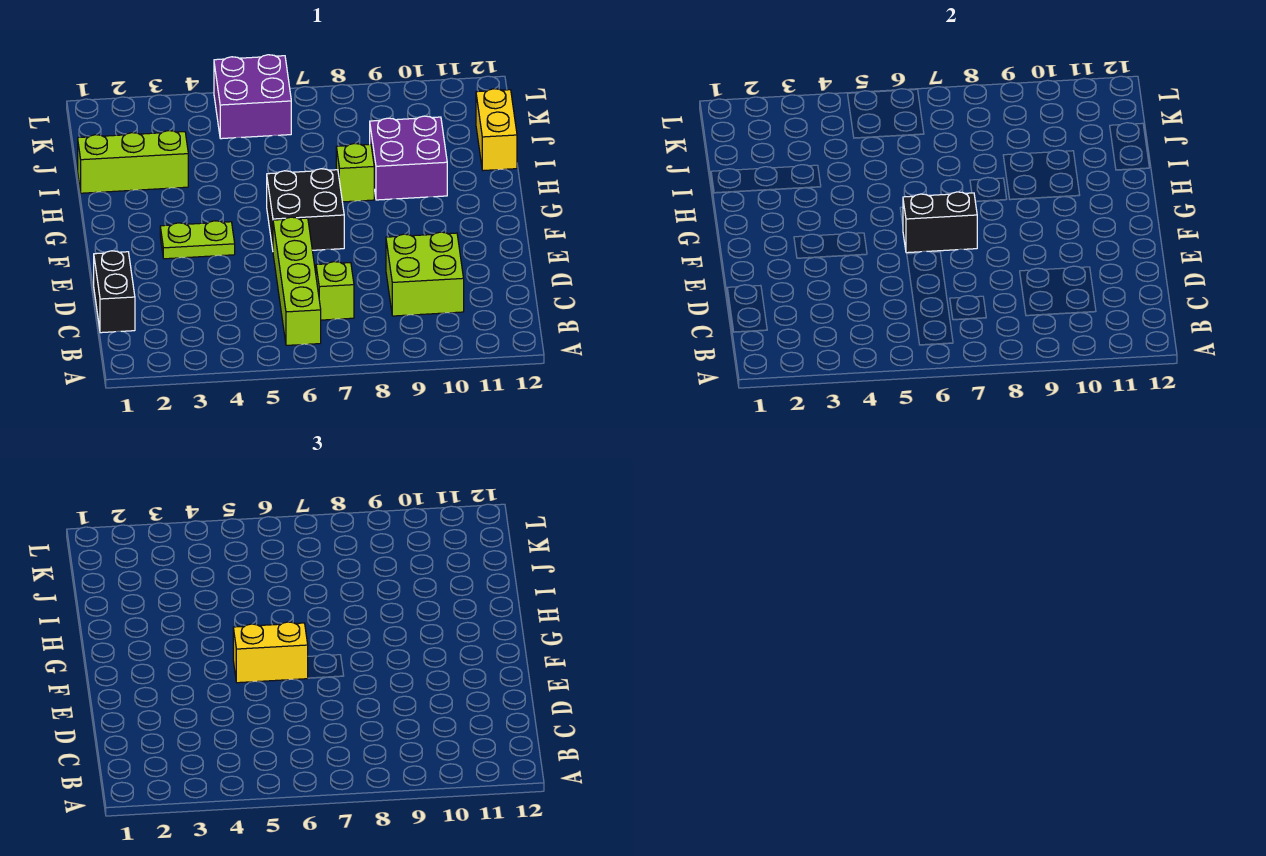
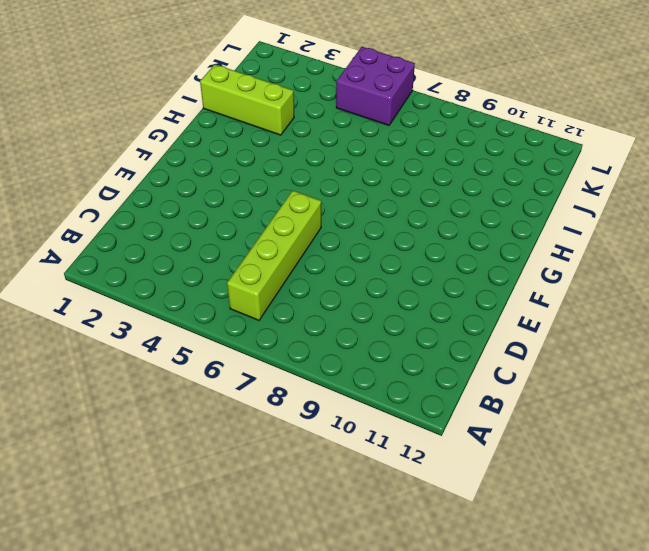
none -> black brick C1:D1 level 1
none -> lime brick C7 level 1
none -> lime brick C9:D10 level 1

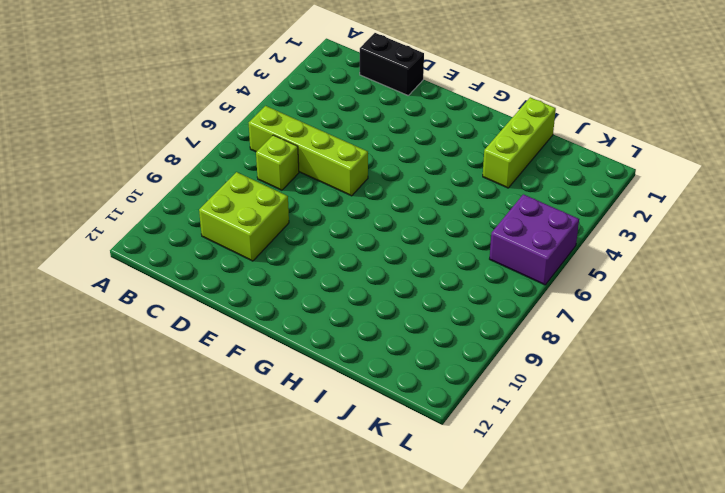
none -> lime plate F3:F4 level 1
none -> black brick F6:G7 level 1
none -> lime brick H8 level 1

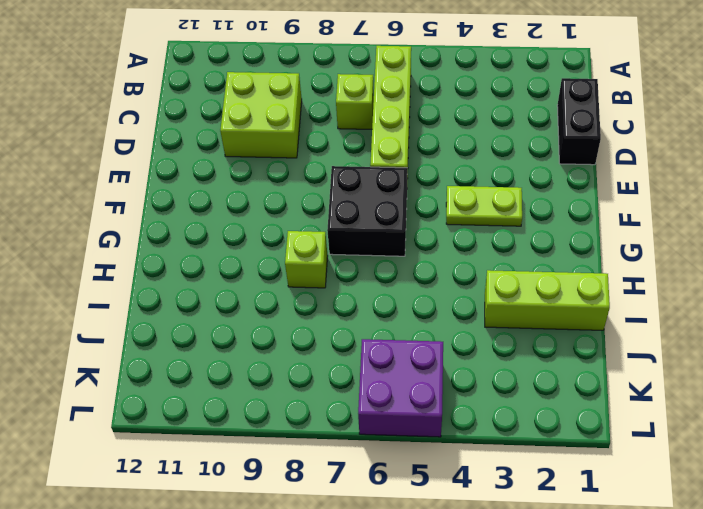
none -> purple brick H9:I10 level 1
none -> yellow brick I12:J12 level 1
none -> black brick F6:F7 level 2

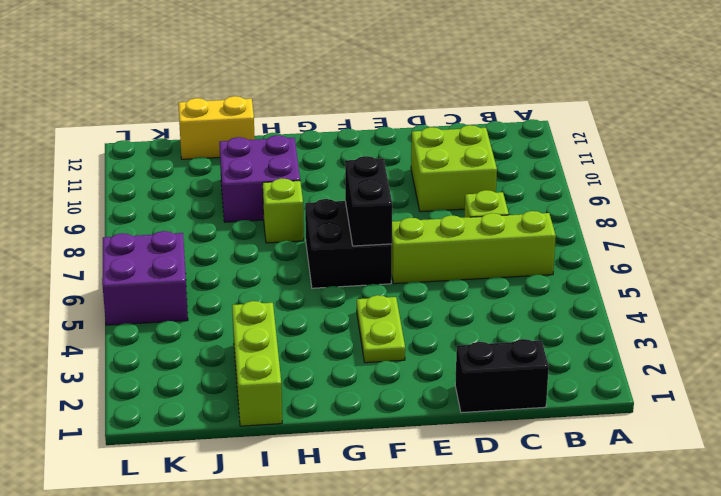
none -> yellow brick F5:F6 level 3

